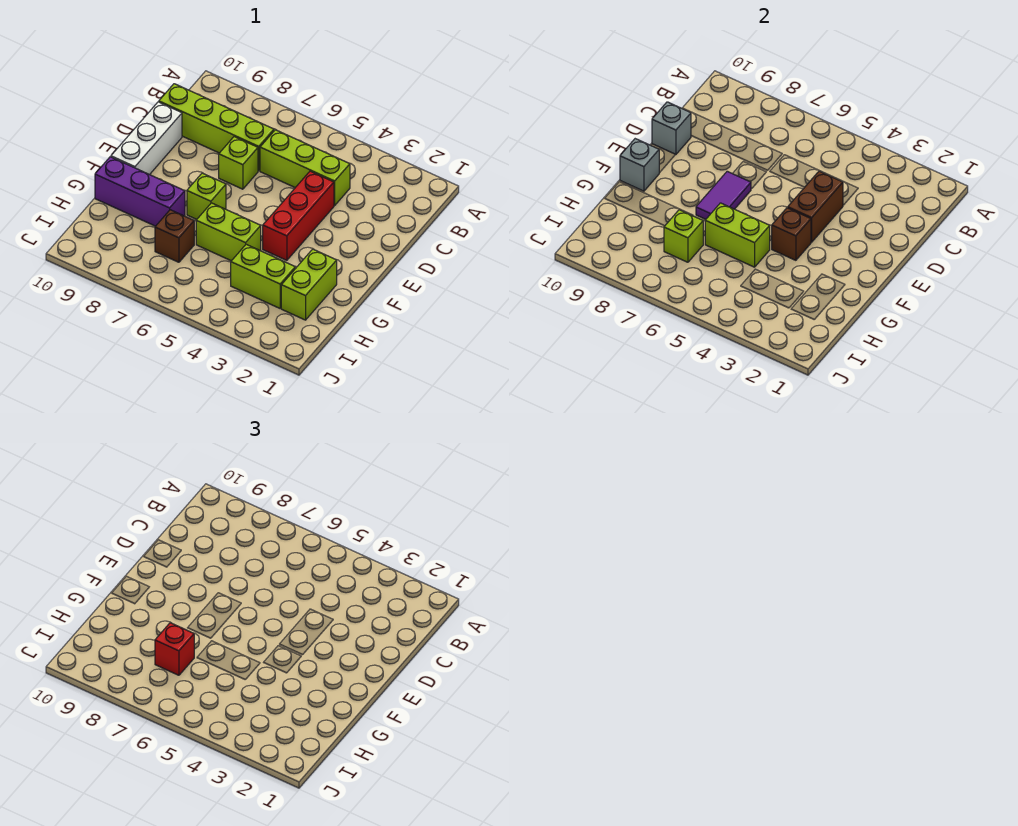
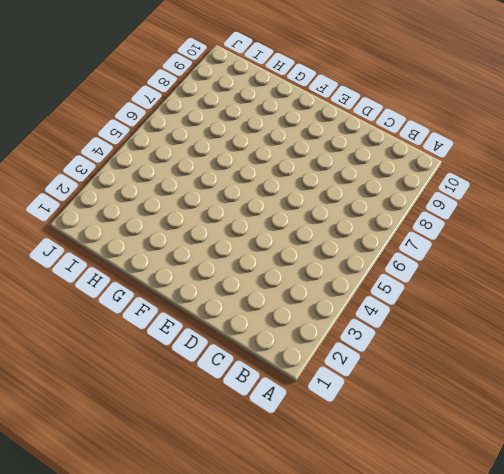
none -> lime brick C4:C6 level 1
none -> lime brick C7:C10 level 1
none -> red brick D4:F4 level 1

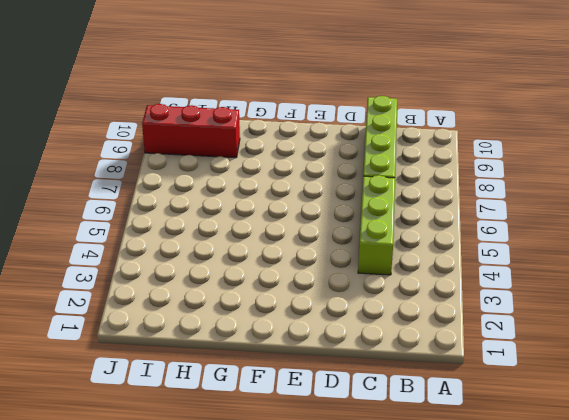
red brick H9:J9 level 1 -> red brick D4:F4 level 1
none -> lime brick D7 level 1
none -> white brick D10:F10 level 1
none -> lime brick F7 level 1

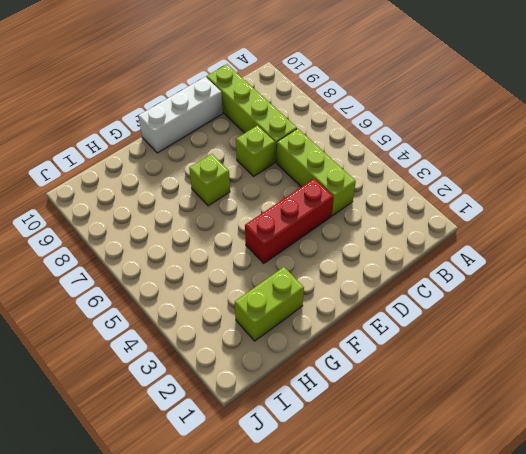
none -> lime brick G5:G6 level 1
none -> purple brick G8:G10 level 1
none -> lime brick H3:H4 level 1

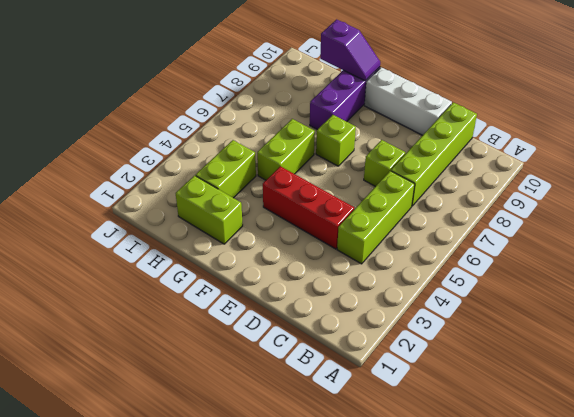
purple slope G10:H10 level 2 top H -> none
none -> brown brick H7 level 1
none -> brown brick D4:E4 level 2
none -> grey brick D10 level 2

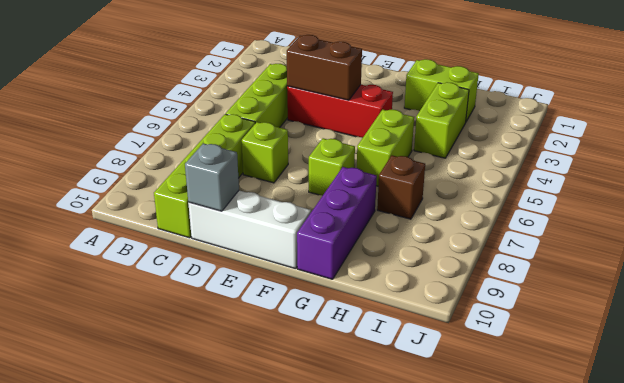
none -> purple tile E7:F7 level 2
none -> brown brick F4 level 2
none -> grey brick F10 level 2

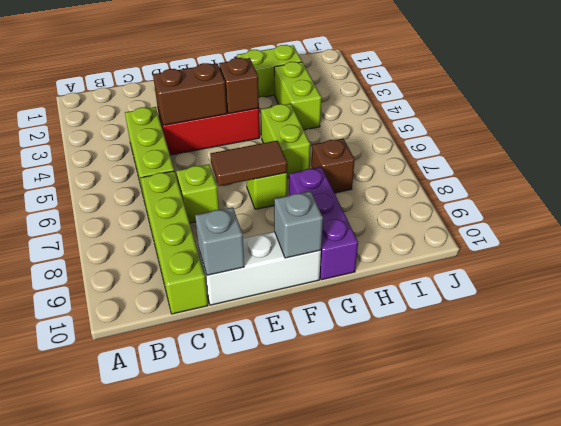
brown tile E7:F7 level 2 -> purple tile E7:F7 level 2
none -> lime brick G5:G6 level 2
none -> lime brick H7 level 2
none -> red brick H7 level 3

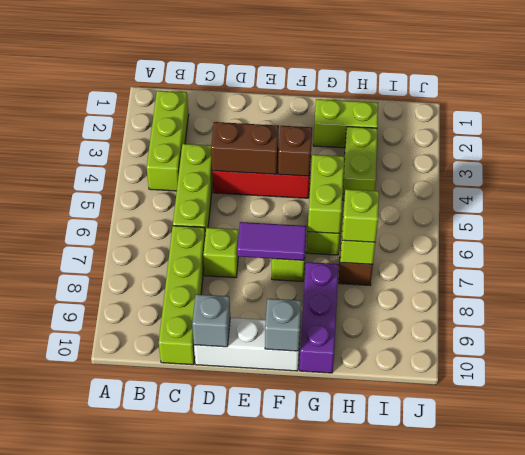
lime brick B2:B4 level 1 -> none
lime brick H7 level 3 -> red brick H7 level 3

